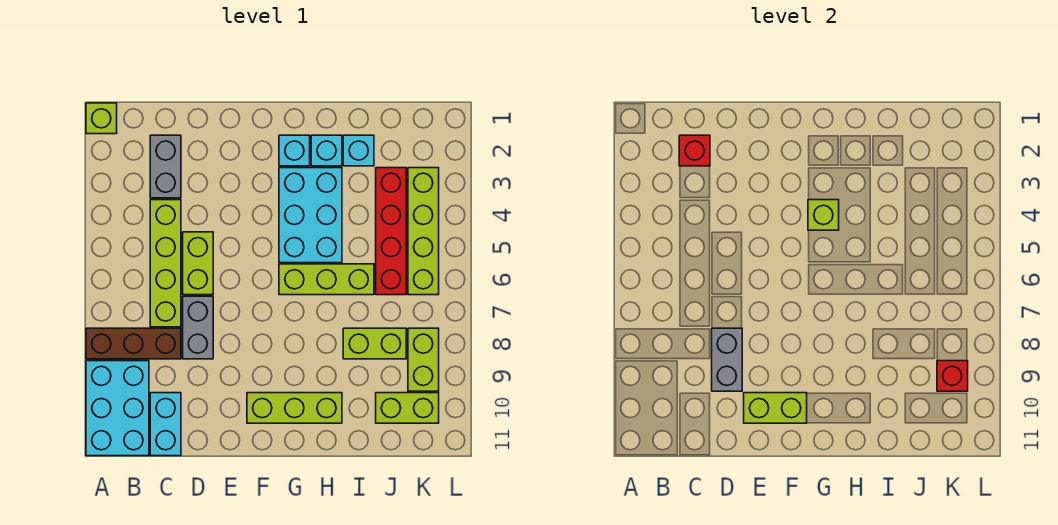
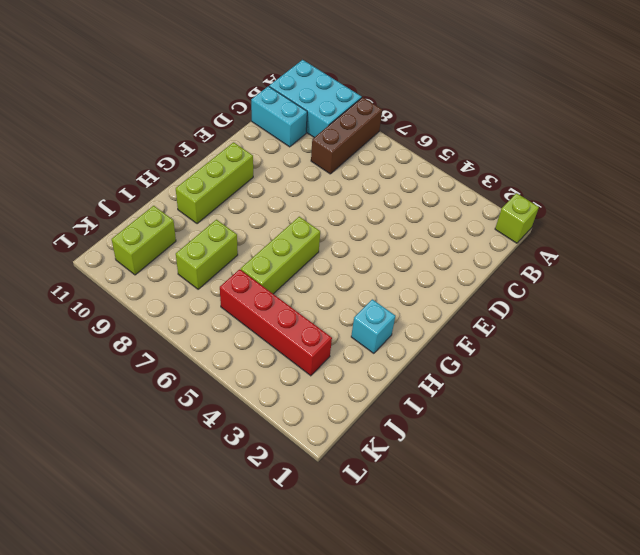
none -> grey brick C2:C3 level 1
none -> lime brick C4:C7 level 1
none -> lime brick D5:D6 level 1

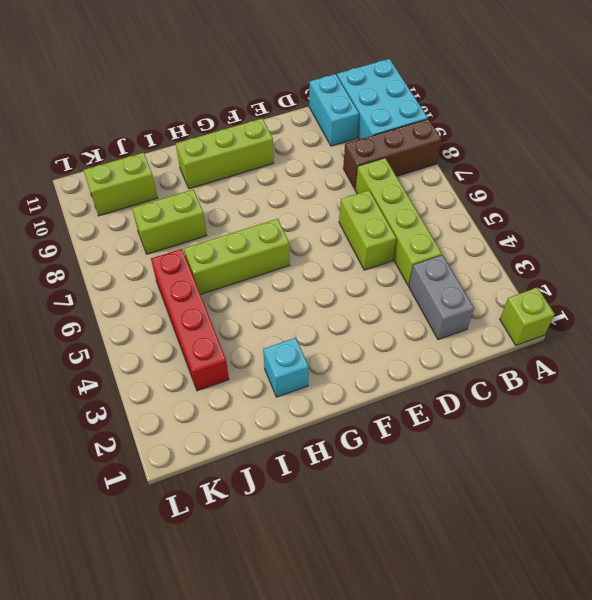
none -> grey brick D7:D8 level 1
none -> cyan brick G2 level 1
none -> cyan brick G3:H5 level 1

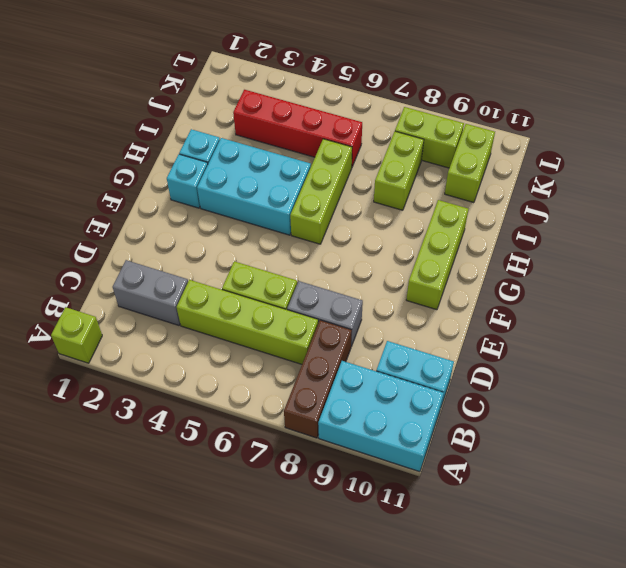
none -> cyan brick I2 level 1
none -> lime brick K3:K6 level 1
none -> red brick C2 level 2

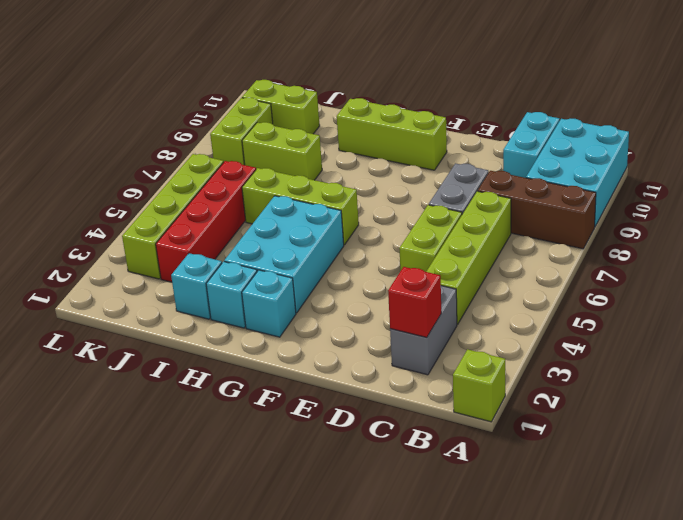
none -> grey brick D8:D9 level 2
none -> lime brick E10:F10 level 2
none -> lime brick G4 level 2

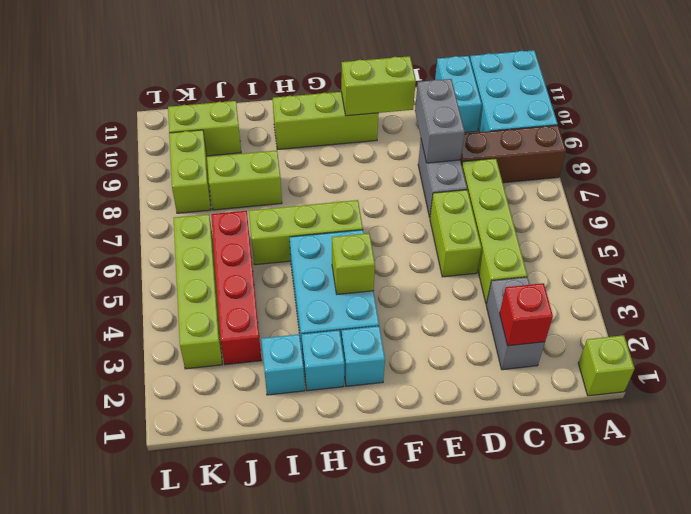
none -> red brick K9 level 2

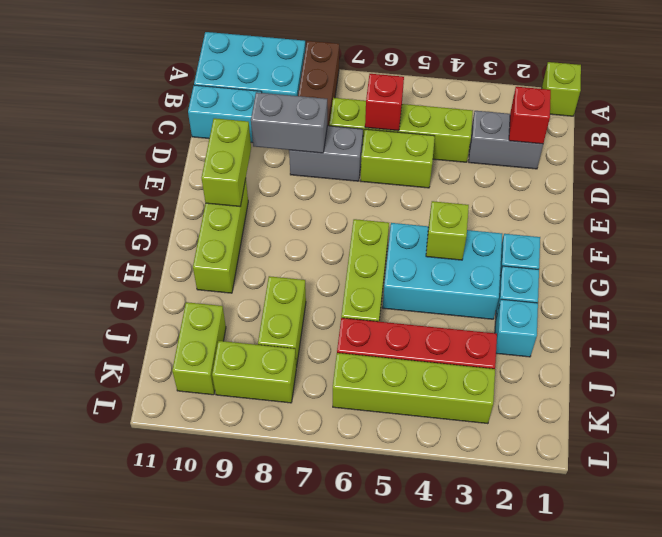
red brick C6 level 2 -> red brick K9 level 2

